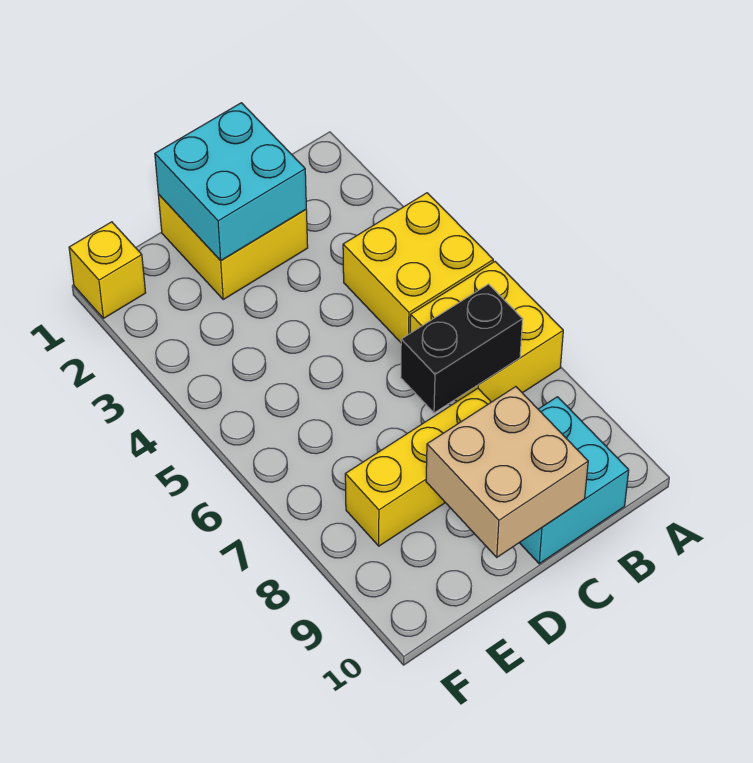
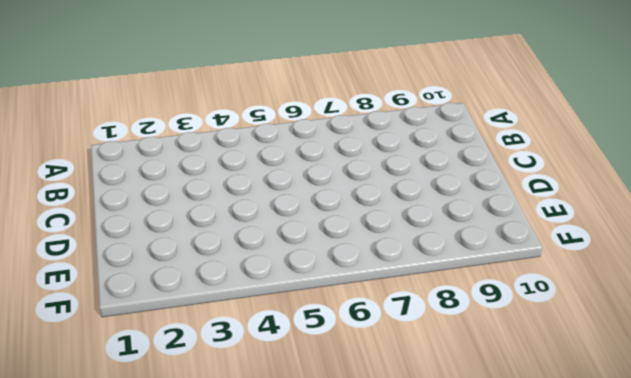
none -> yellow brick A4:B5 level 1
none -> yellow brick A6:B7 level 1

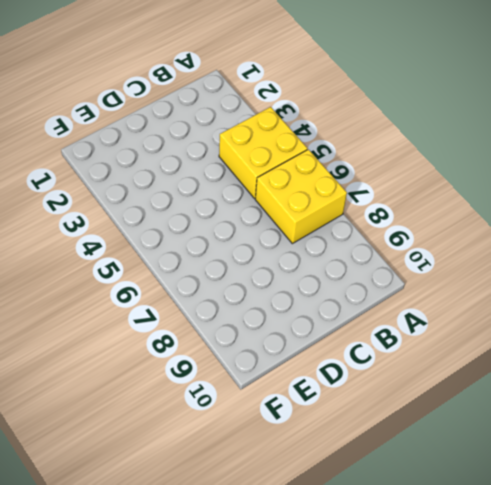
none -> cyan brick B9:C10 level 1
none -> yellow brick C1:D2 level 1

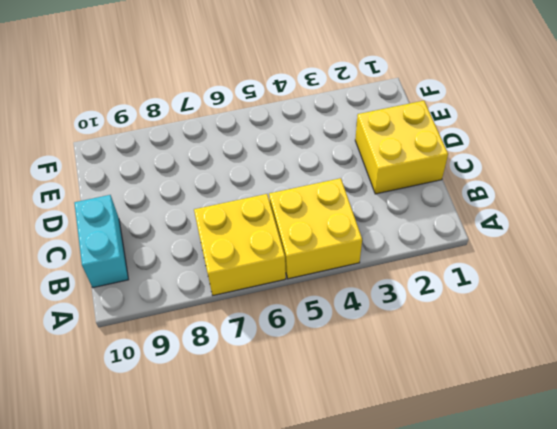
cyan brick B10:C10 level 1 -> cyan brick B9:C10 level 1
none -> yellow brick C8:E8 level 1
none -> yellow brick F1 level 1

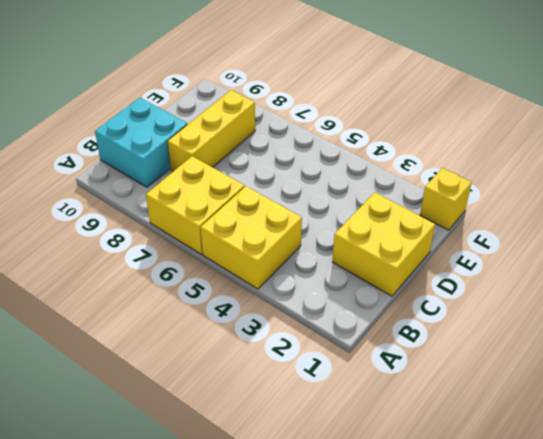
none -> black brick B7:C7 level 2
none -> cyan brick C1:D2 level 2

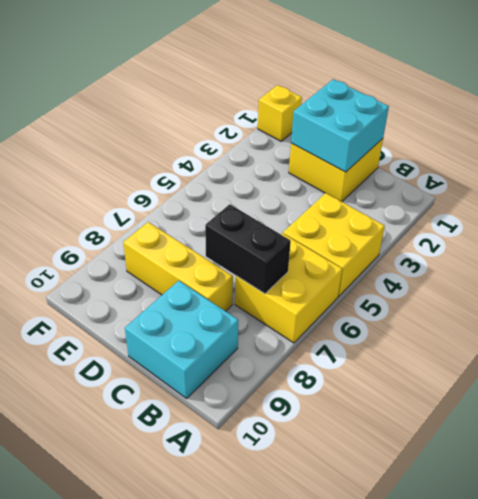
none -> tan brick C9:D10 level 2

